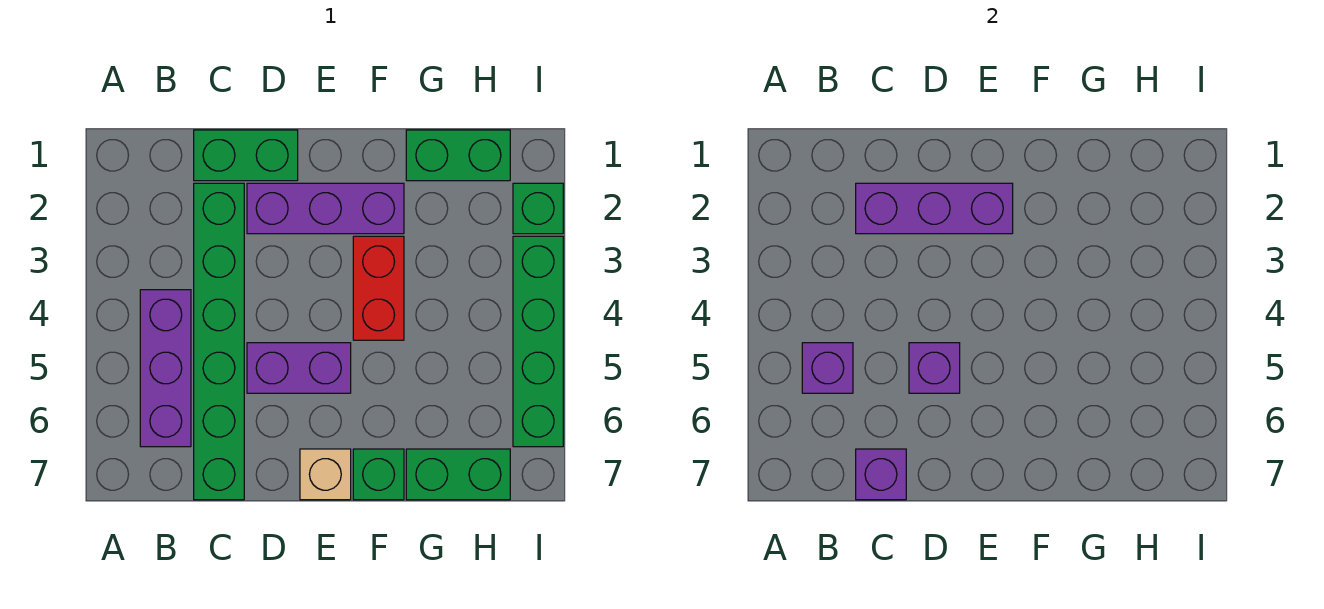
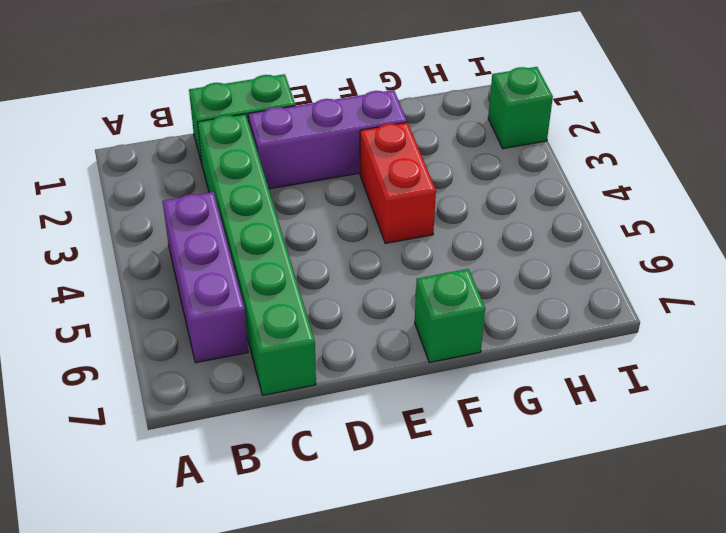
none -> purple brick D5:E5 level 1
none -> tan brick E7 level 1
none -> green brick G1:H1 level 1

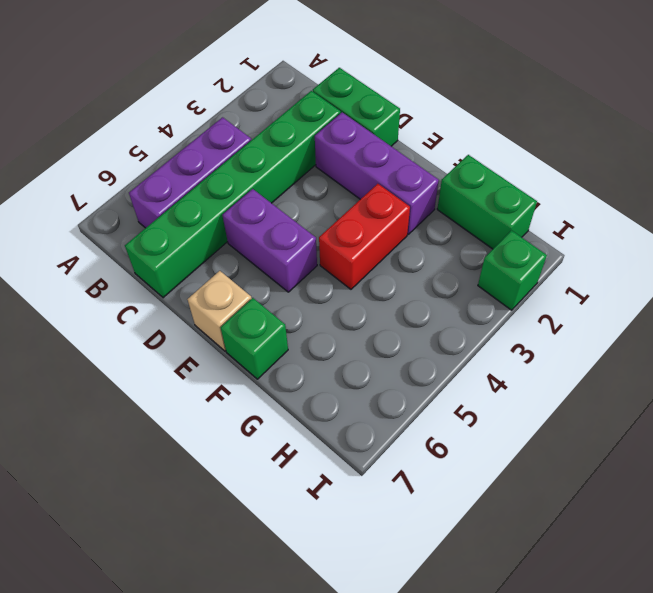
none -> green brick G7:H7 level 1
none -> green brick I3:I6 level 1
none -> purple brick B5 level 2

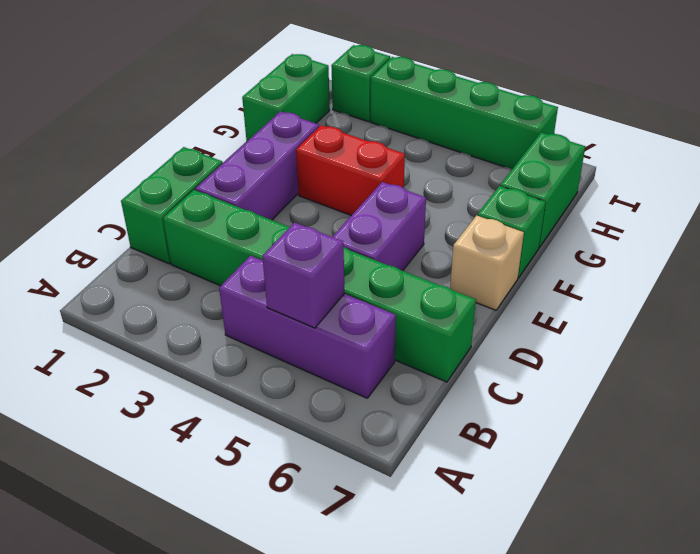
none -> purple brick C2:E2 level 2
none -> purple brick C7 level 2
none -> purple brick D5 level 2

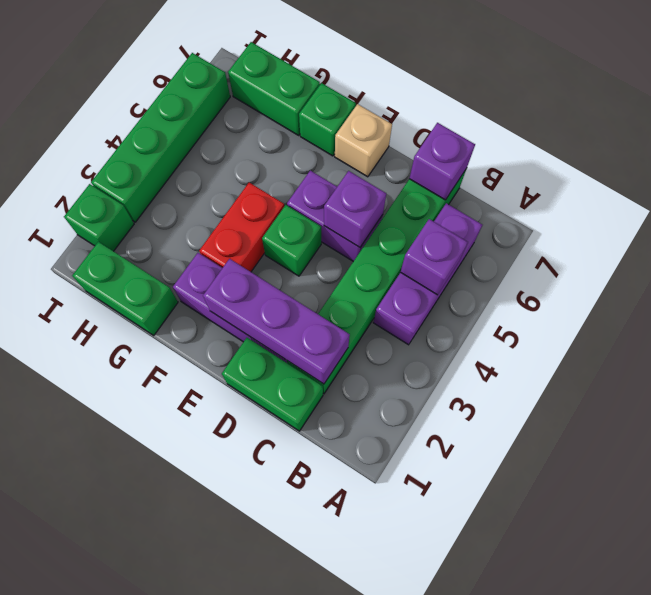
green brick E4 level 1 -> none

